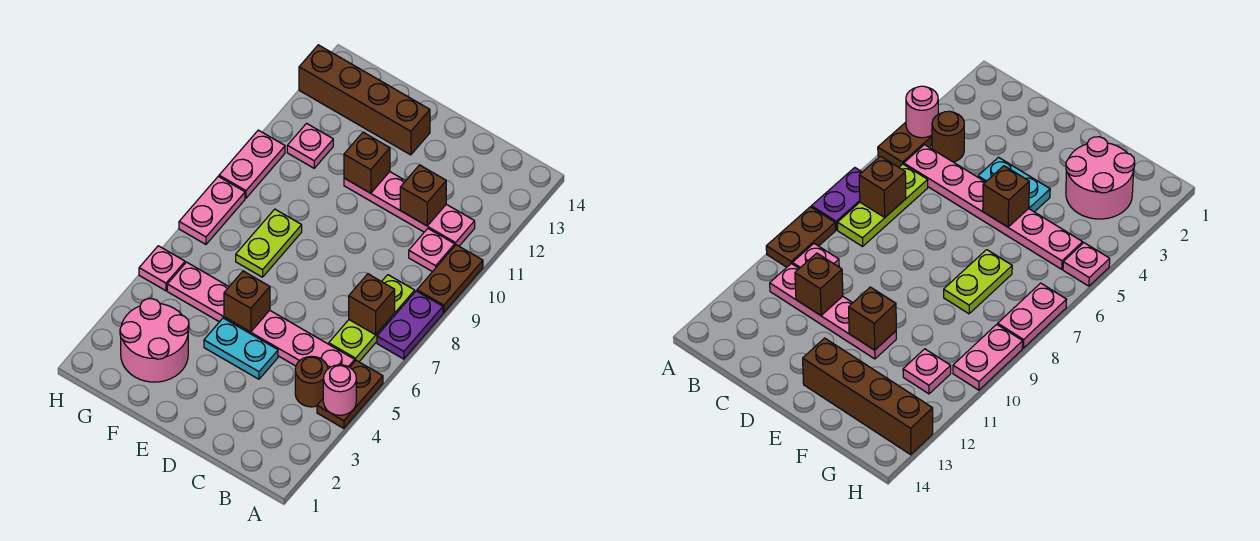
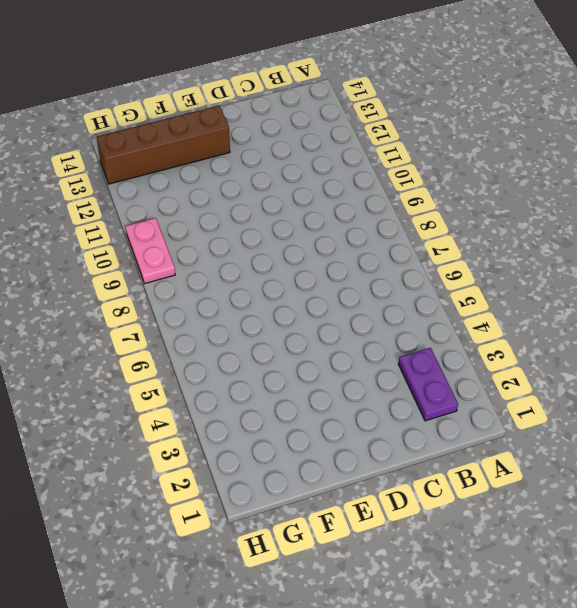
purple plate B2:B3 level 1 -> purple plate A7:A8 level 1
none -> brown plate A4:A5 level 1
none -> brown plate A9:A10 level 1
none -> brown round brick B4 level 1

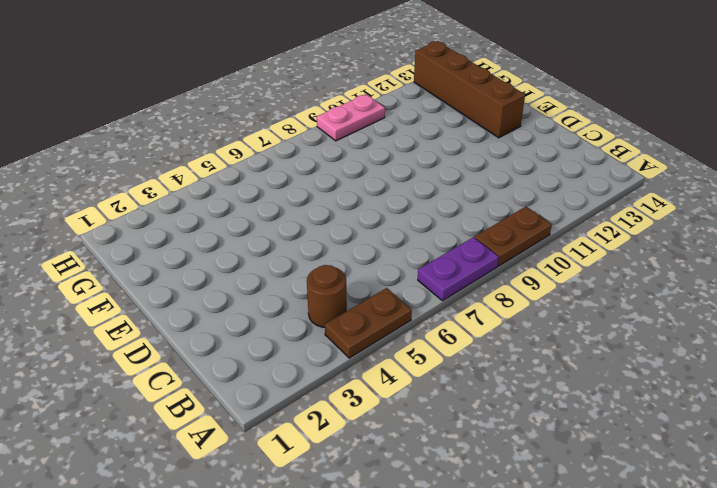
none -> pink plate B5:G5 level 1
none -> lime plate B6:B8 level 1
none -> pink plate B10 level 1

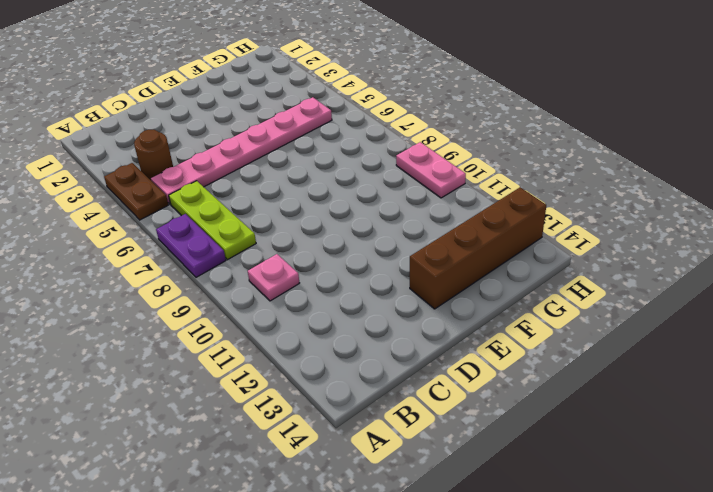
none -> brown plate A9:A10 level 1
none -> pink plate B11:E11 level 1
none -> cyan plate D4:E4 level 1

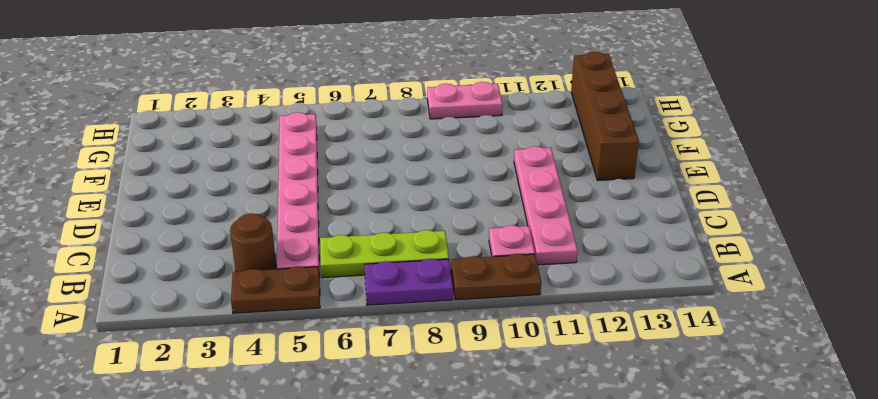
none -> cyan plate D4:E4 level 1
none -> pink round brick F2:G3 level 1
none -> lime plate F7:F8 level 1

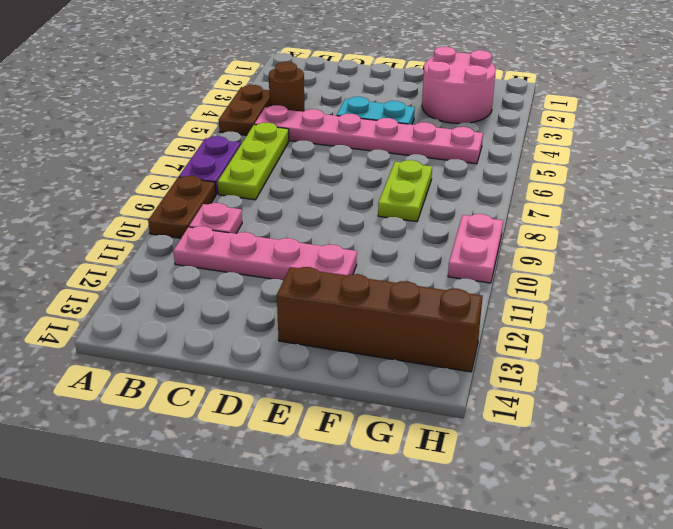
none -> pink plate G11 level 1
none -> pink plate H5 level 1
none -> pink plate H7:H8 level 1

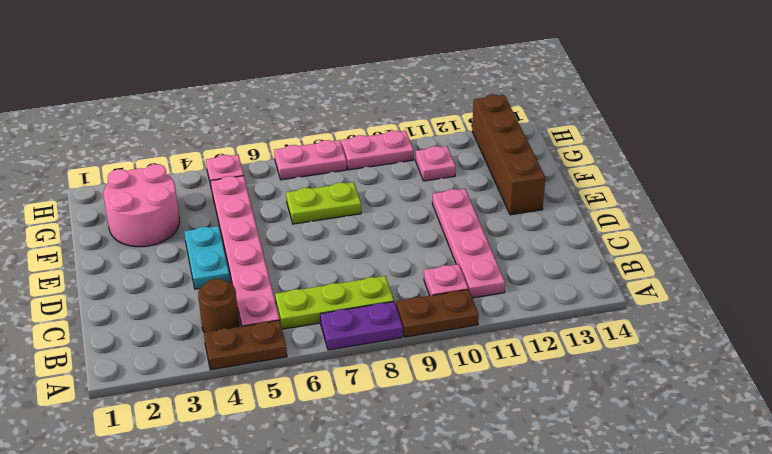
none -> pink round brick A4 level 2
none -> brown brick B7 level 2
none -> brown brick C11 level 2

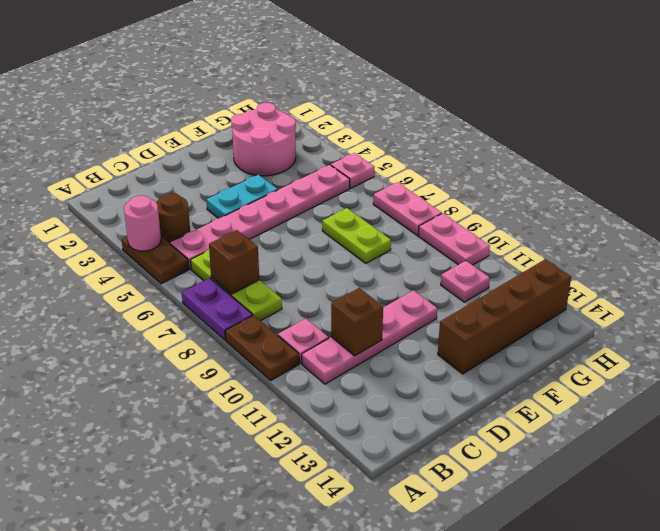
none -> brown brick E5 level 2
none -> brown brick E11 level 2

